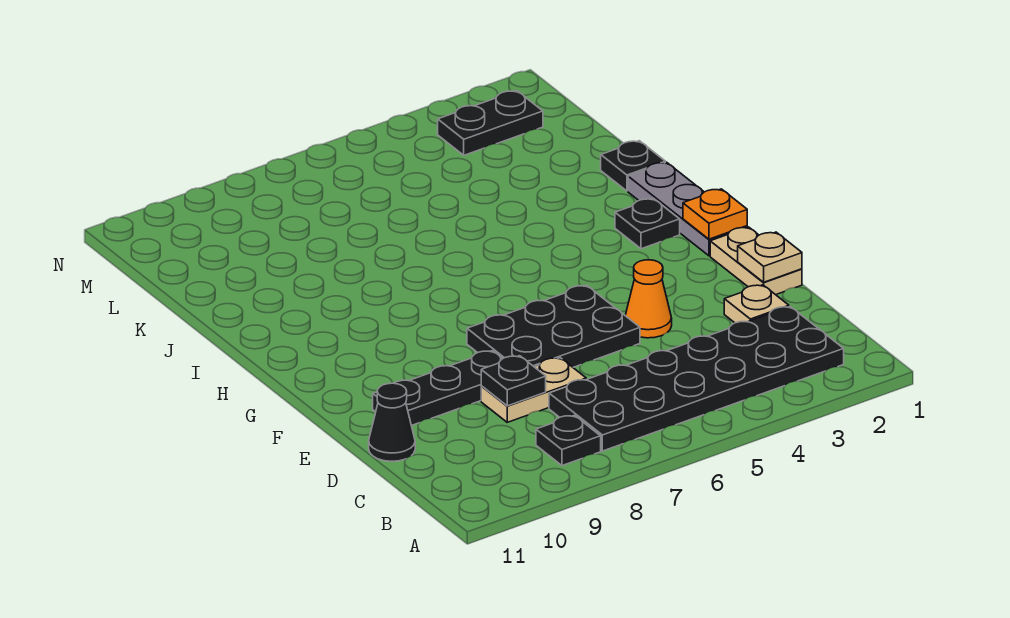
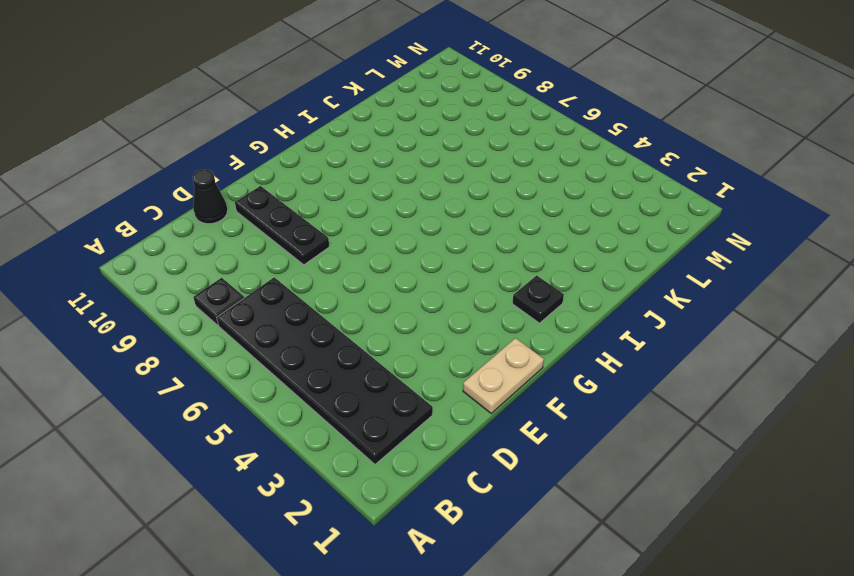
none -> tan plate D2 level 1
none -> tan plate D7:D8 level 1
none -> orange cone E4 level 1

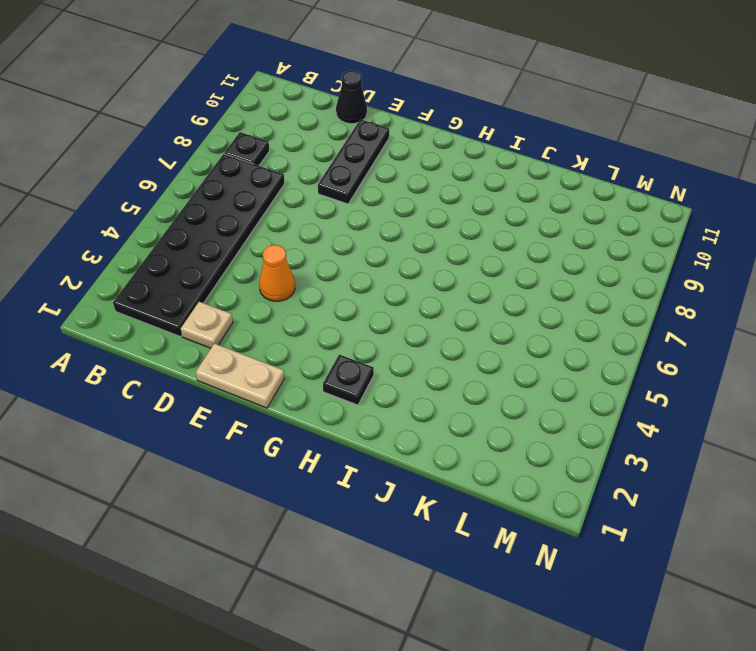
none -> tan plate D7:D8 level 1
none -> black plate E5:F7 level 1
none -> grey plate G1:I1 level 1

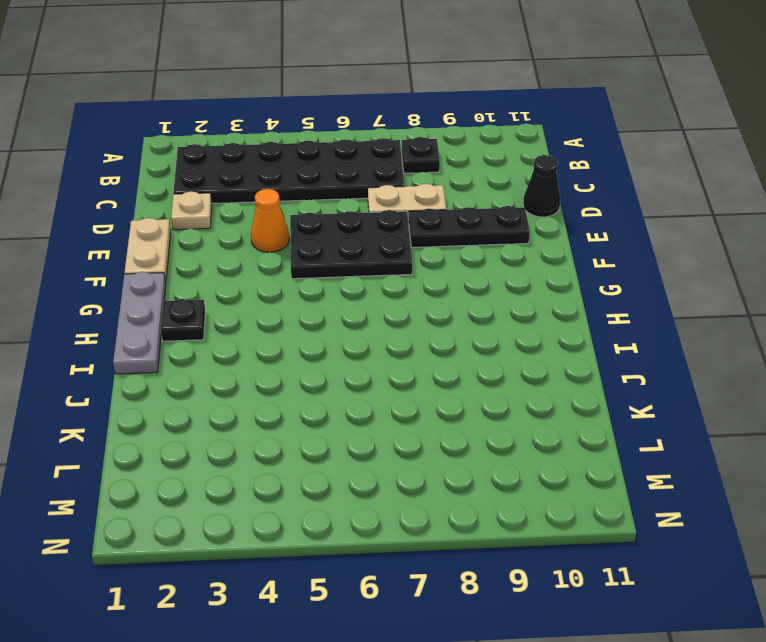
none -> black plate J1 level 1
none -> black plate M2:M3 level 1
none -> black plate D8 level 2

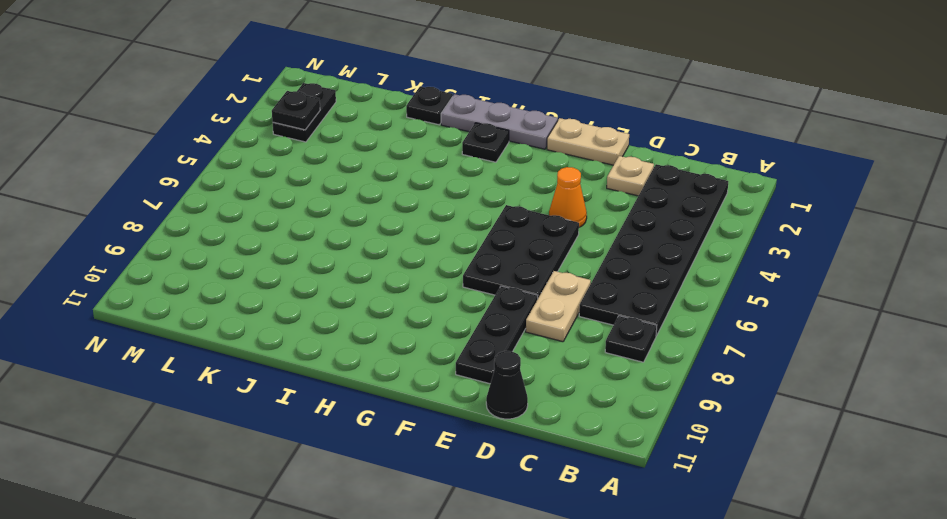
black plate M3 level 2 -> black plate D8 level 2
none -> tan plate E1 level 2
none -> orange plate G1 level 2

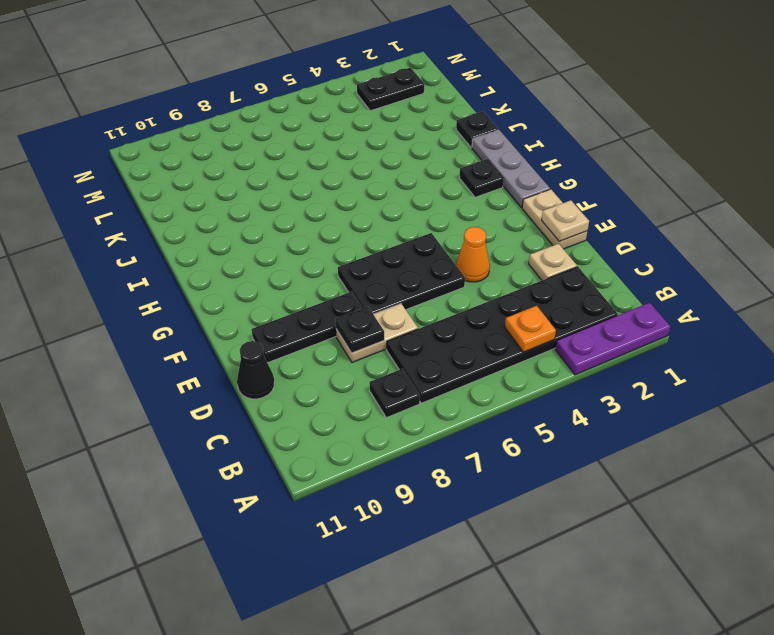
purple plate A1:A3 level 1 -> none
orange plate B4 level 2 -> orange plate G1 level 2

